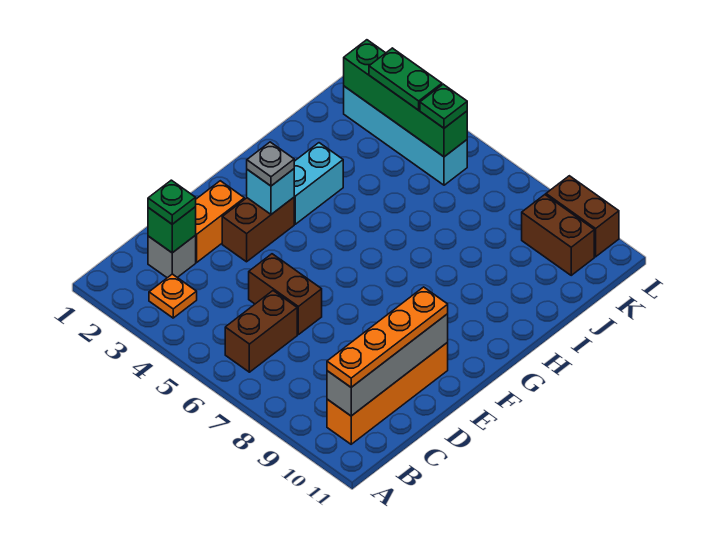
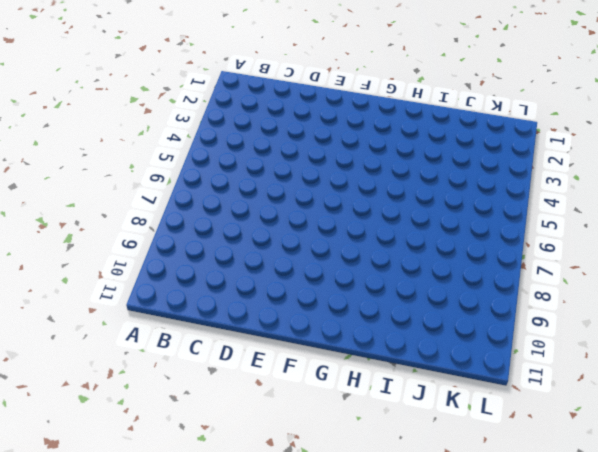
none -> orange plate B3 level 1
none -> brown brick B6:C6 level 1
none -> orange brick B10:E10 level 1

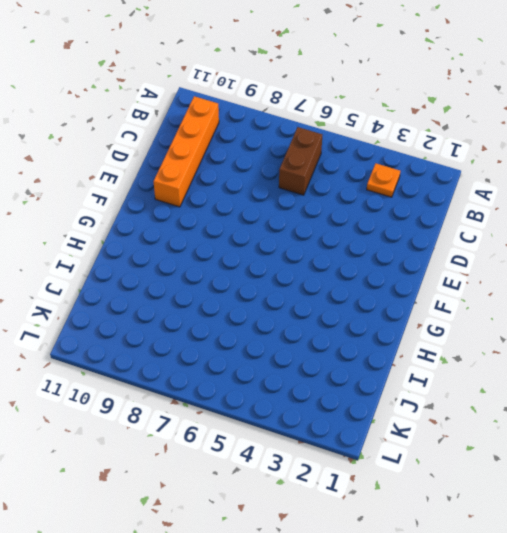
none -> grey brick C2 level 1
none -> orange brick D2:E2 level 1
none -> brown brick D5:D6 level 1

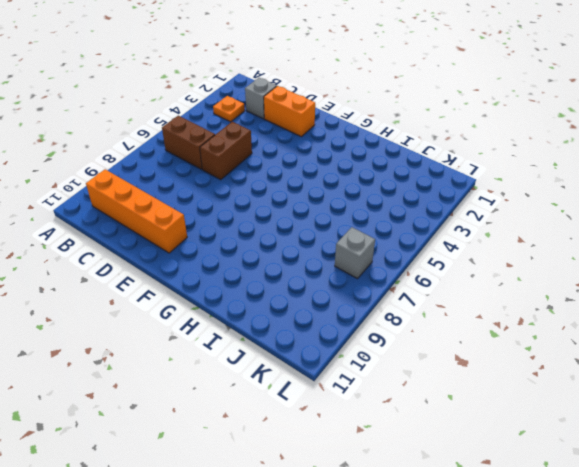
grey brick K7 level 1 -> none
none -> brown brick E3:F3 level 1
none -> cyan brick G3:H3 level 1
none -> cyan brick K2:K5 level 1

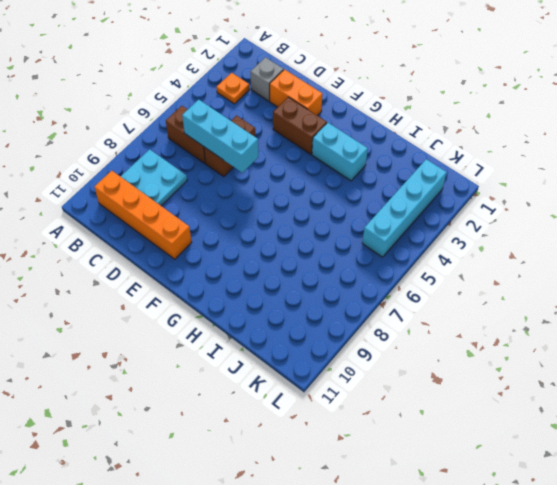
cyan plate B8:C9 level 1 -> none
cyan brick C6:E6 level 2 -> none
none -> brown brick K9:K10 level 1
none -> brown brick L9:L10 level 1
none -> grey brick B10:E10 level 2

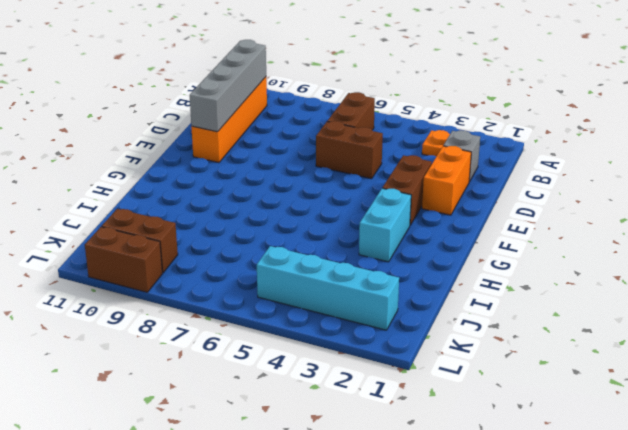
none -> green brick C2 level 2
none -> cyan brick F3 level 2
none -> green brick K2:K5 level 2

